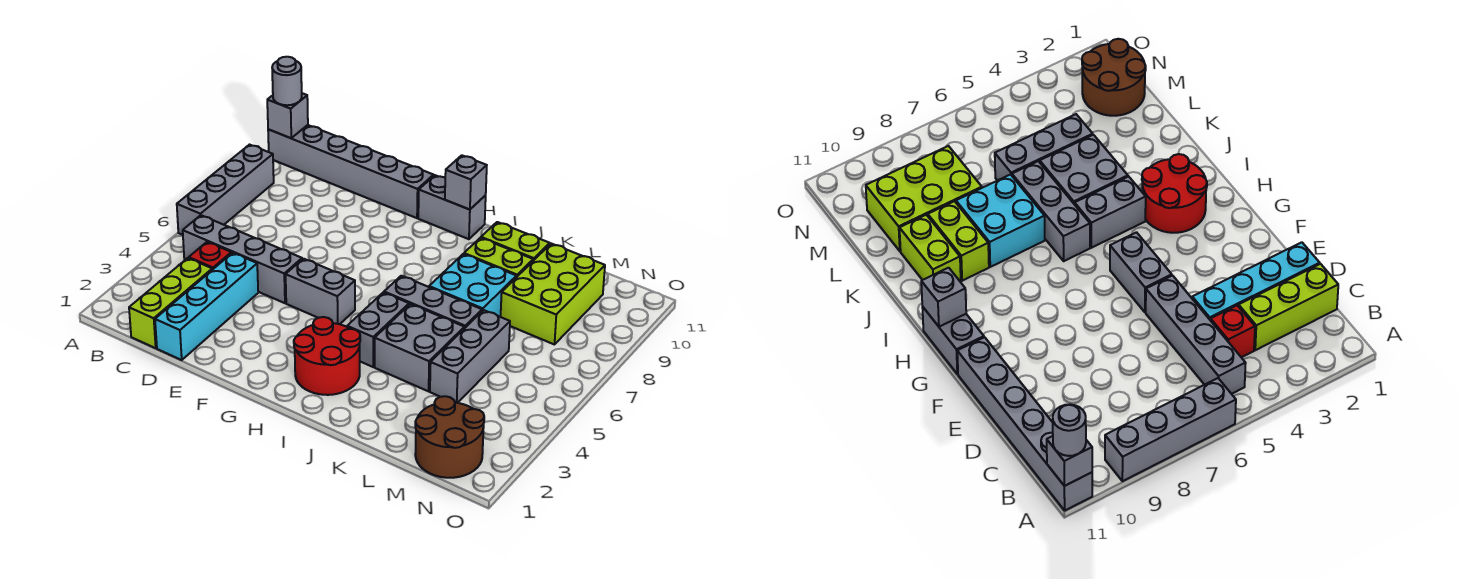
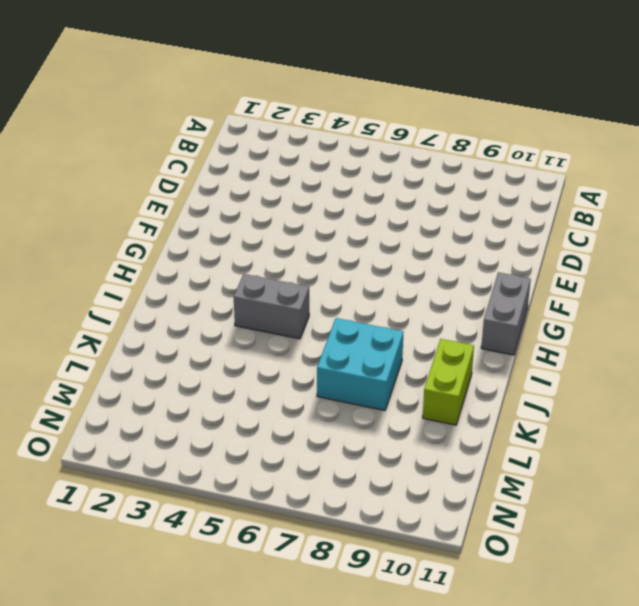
none -> grey brick A6:A9 level 1
none -> grey brick A11:F11 level 1
none -> grey brick B5:E5 level 1

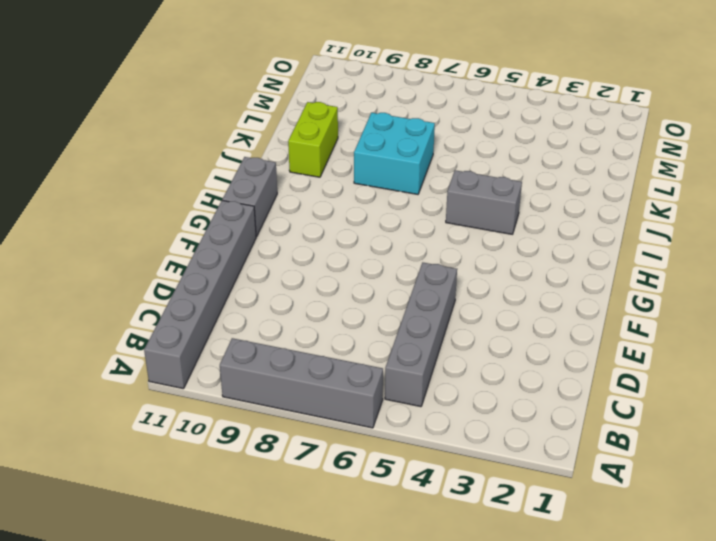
none -> lime brick C1:C3 level 1
none -> red brick C4 level 1
none -> cyan brick D1:D4 level 1

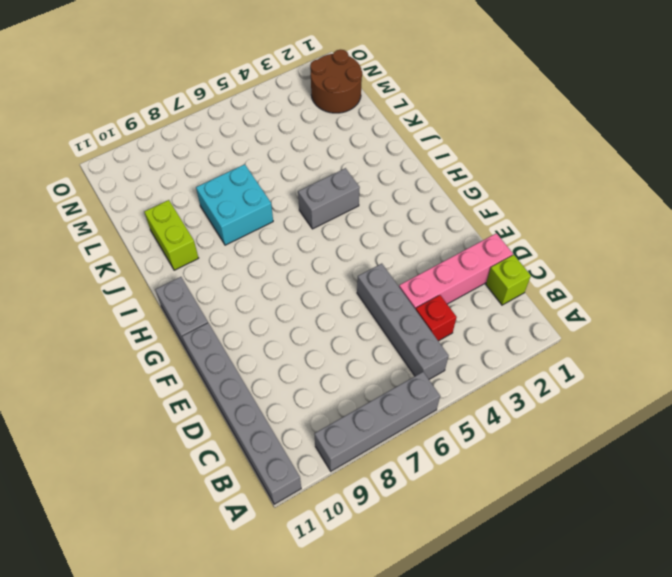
lime brick C1 level 1 -> lime brick C1:C3 level 1
pink brick D1:D4 level 1 -> cyan brick D1:D4 level 1
none -> grey brick F5:G5 level 1
none -> red round brick H2:I3 level 1
none -> grey brick I6:K6 level 1

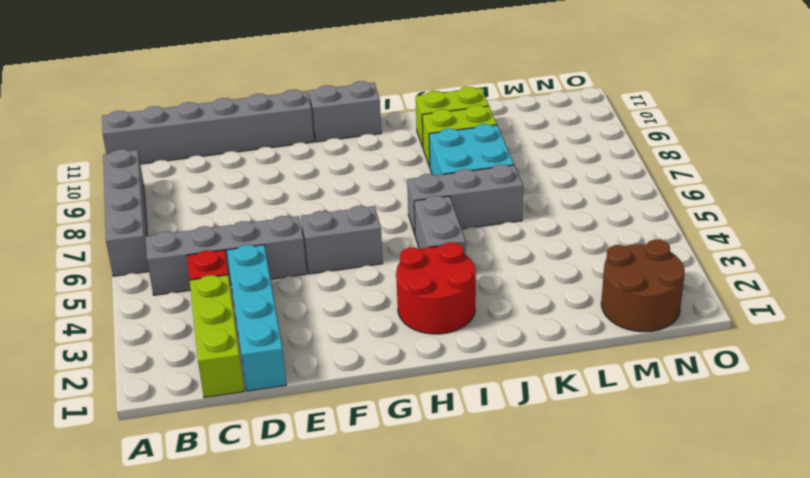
none -> grey brick J4:K5 level 1
none -> grey brick L4:L6 level 1
none -> lime brick L8:M10 level 1

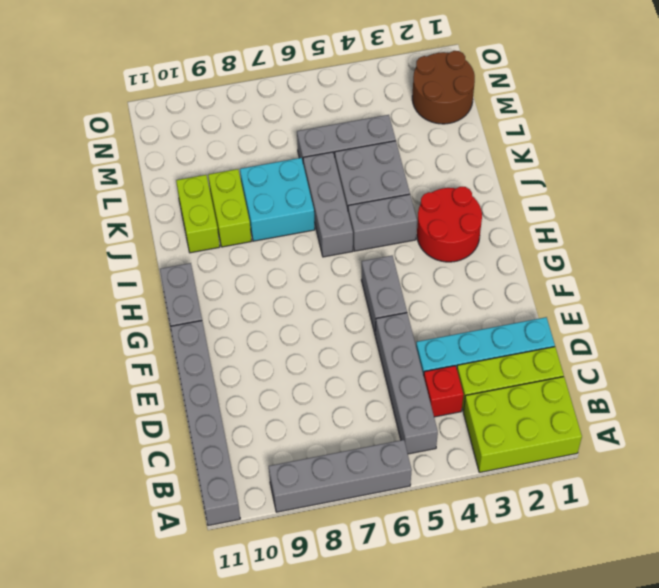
lime brick A1:B3 level 1 -> lime brick L8:M10 level 1
none -> grey brick A11 level 2
none -> grey brick H11 level 2
none -> grey round brick A11 level 3

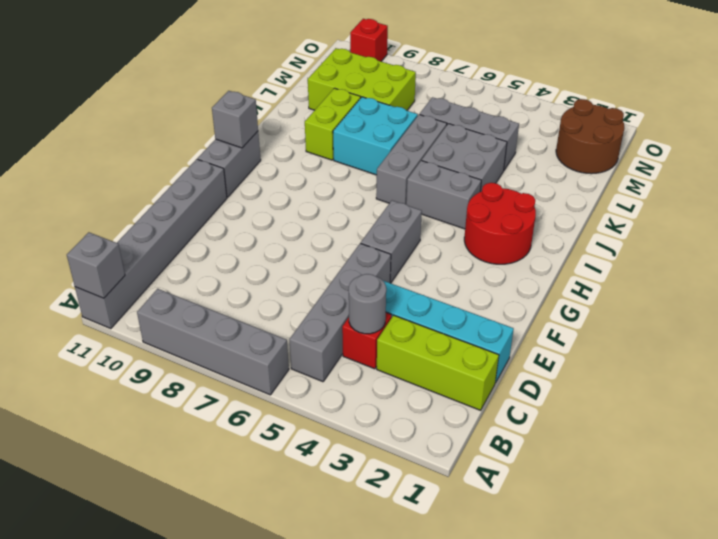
grey round brick C4 level 2 -> grey round brick A11 level 3
red brick O10 level 1 -> none
none -> lime brick J10:K10 level 1

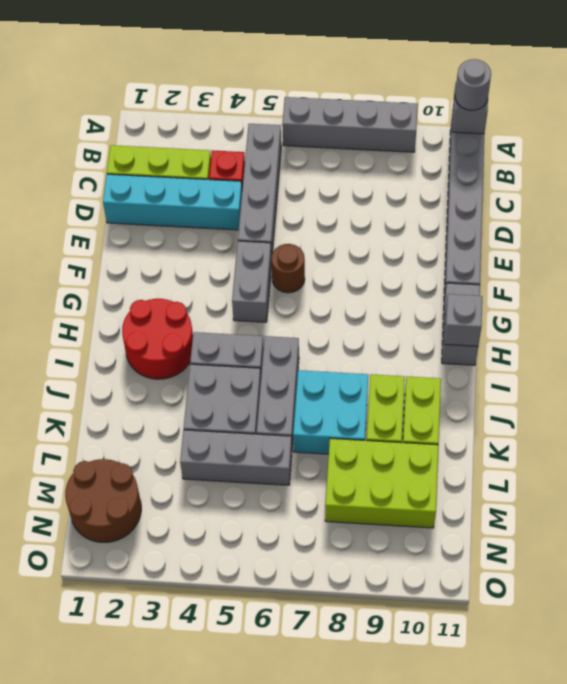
brown round brick F6 level 1 -> none

